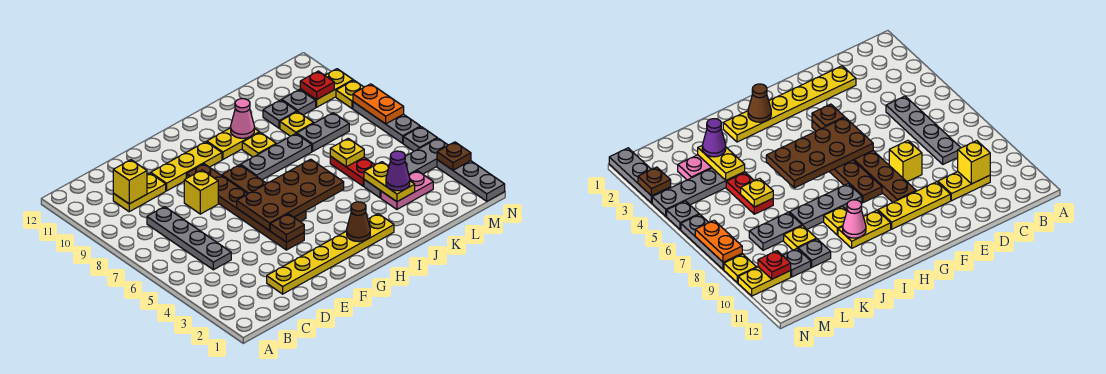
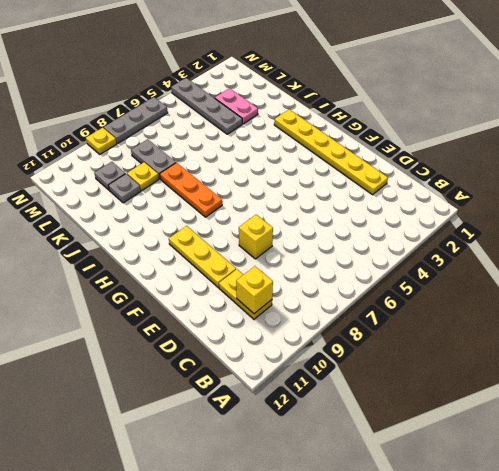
orange plate H8:J8 level 1 -> grey plate H8:J8 level 1
none -> grey plate C5:C8 level 1
none -> brown plate F4:F9 level 1
none -> brown plate G5:G8 level 1
none -> yellow plate H10:I10 level 1

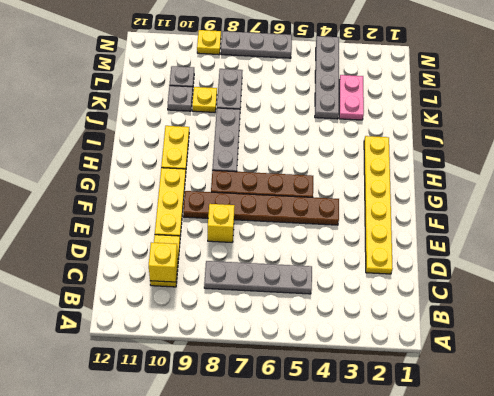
none -> yellow plate I9 level 1
none -> red plate K5:K6 level 1
none -> yellow plate M10:N10 level 1
none -> grey plate N1:N3 level 1

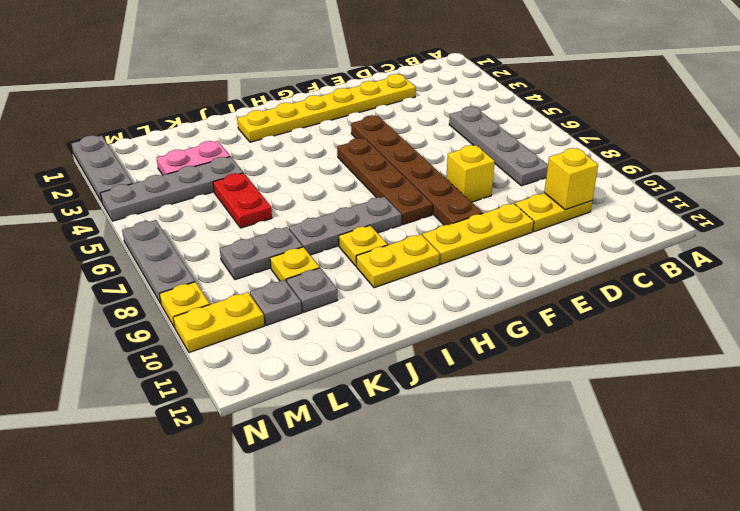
none -> grey plate N5 level 1
none -> brown plate F4 level 2
none -> brown plate F5:I6 level 2
none -> brown cone H2 level 2

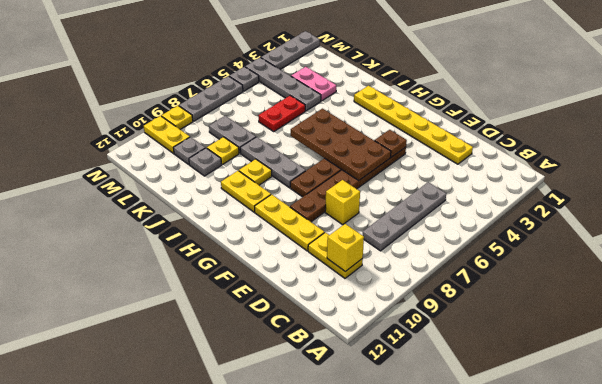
none -> brown cone H2 level 2
none -> pink cone I10 level 2
none -> yellow plate K3:K4 level 2
none -> yellow plate K6 level 2

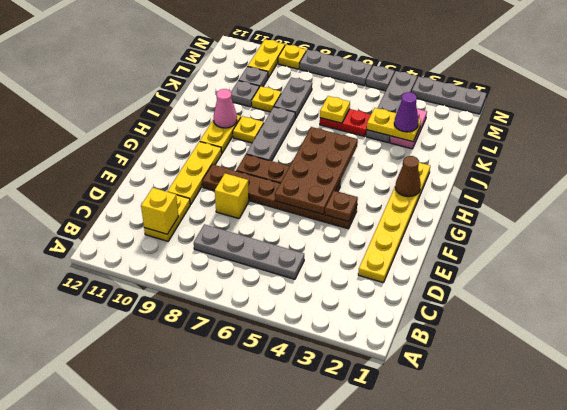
none -> red plate M10 level 2
none -> brown plate N3 level 2
none -> orange plate N7:N8 level 2

